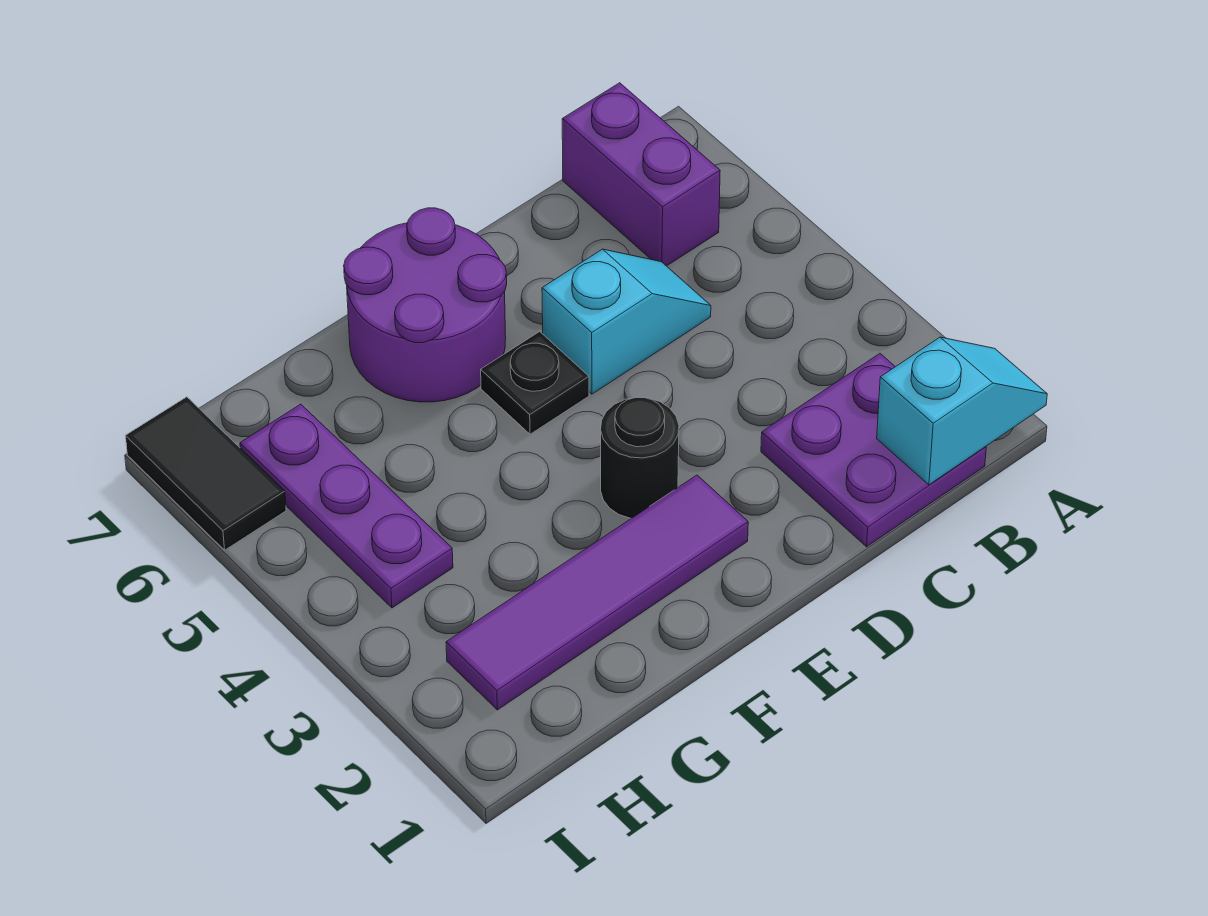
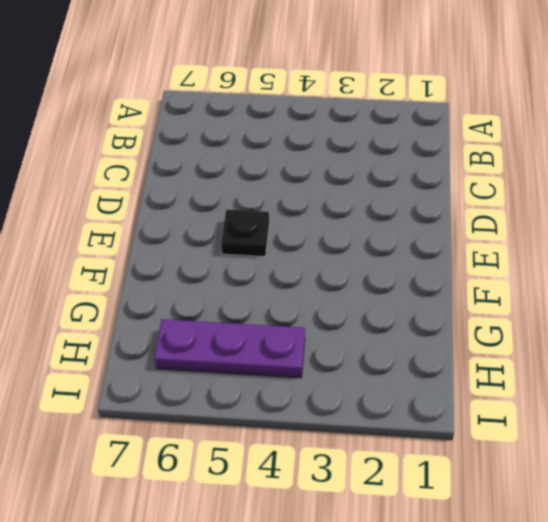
none -> purple plate B1:C2 level 1
none -> purple brick B6:B7 level 1

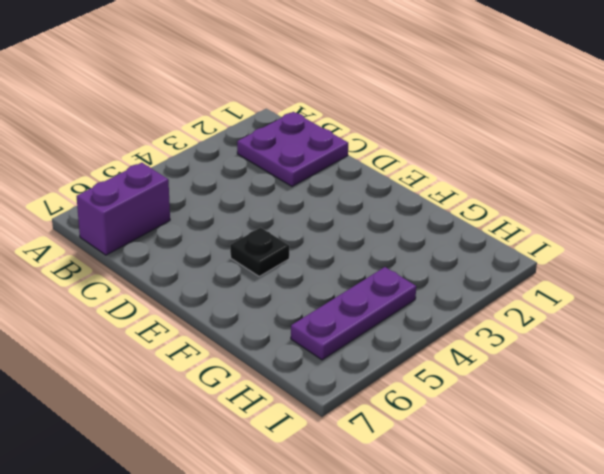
none -> cyan slope C5:D5 level 1 top D
none -> purple tile E2:H2 level 1

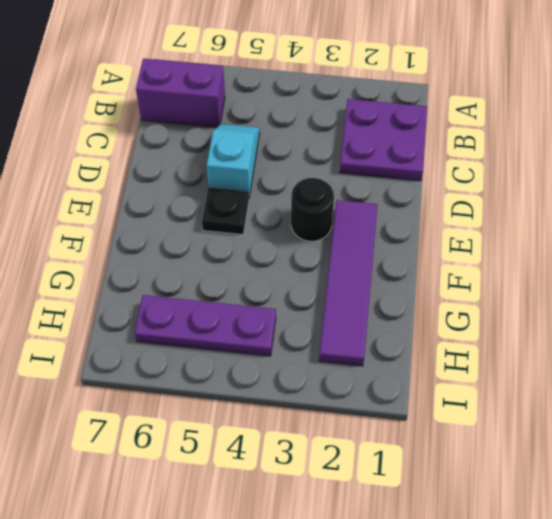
none -> purple round brick E6:F7 level 1
none -> black tile I6:I7 level 1

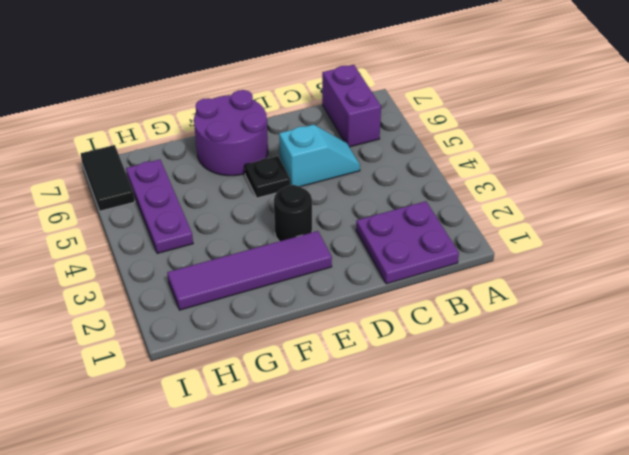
none -> cyan slope A1:B1 level 2 top B

